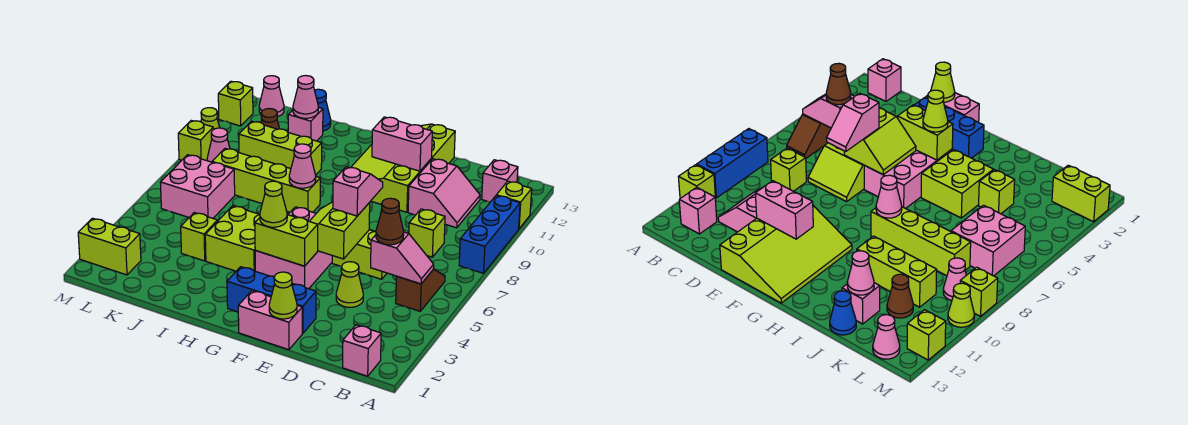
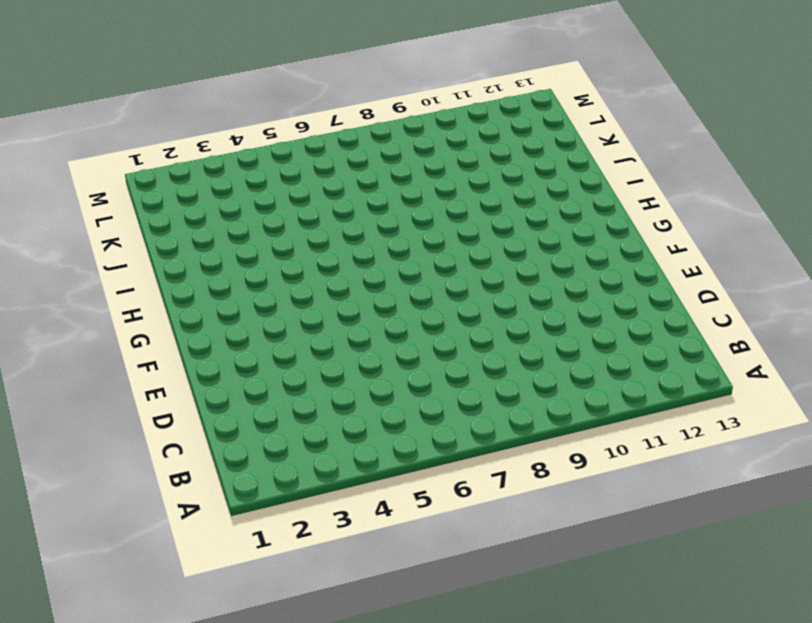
none -> blue brick A8:A10 level 1
none -> lime brick A11 level 1
none -> pink brick B1 level 1
none -> brown slope B5:B6 level 1 top 5

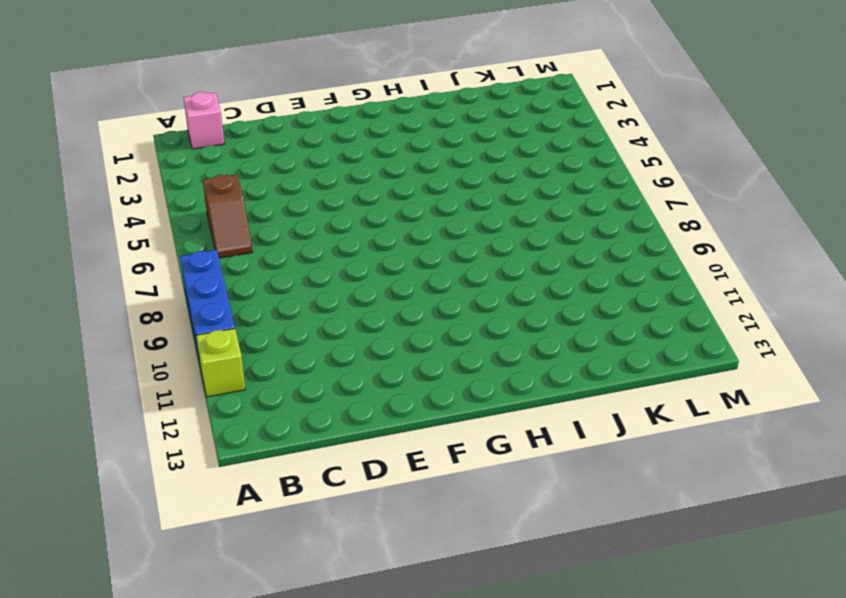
none -> pink brick B12 level 1
none -> lime brick C8 level 1
none -> pink slope C10:D11 level 1 top D
none -> lime cone D4 level 1

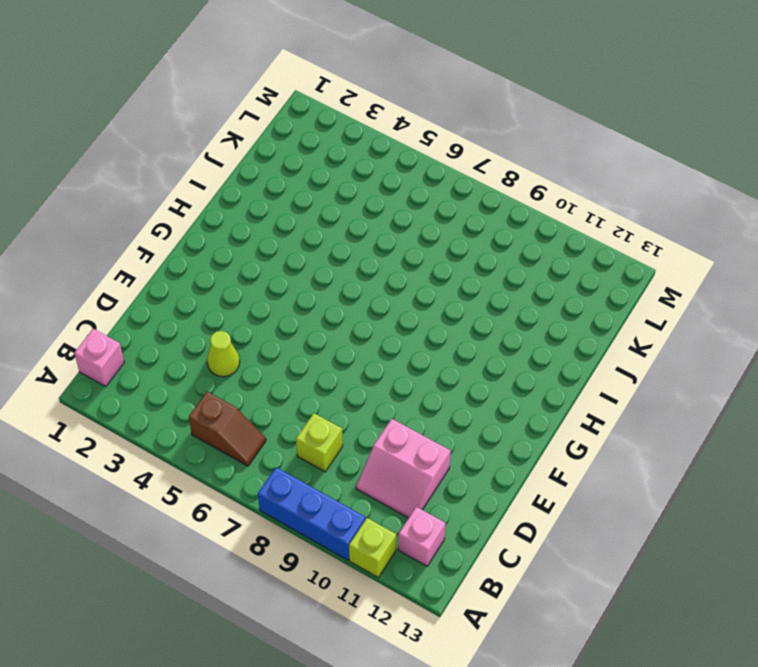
none -> lime slope D6:E7 level 1 top 6
none -> pink brick E1:F1 level 1
none -> blue brick E2:G2 level 1
none -> lime slope E10:G13 level 1 top E

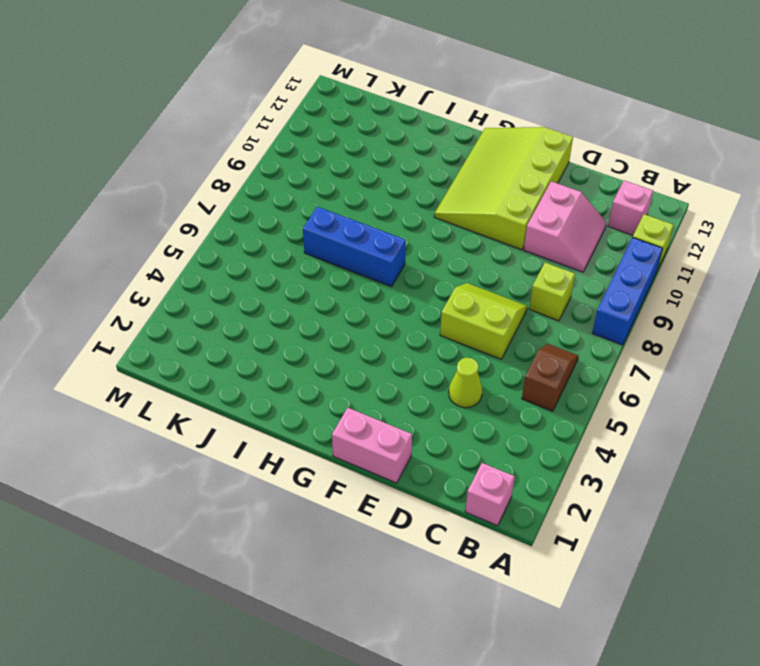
blue brick H7:J7 level 1 -> blue brick E2:G2 level 1
none -> pink brick F4:G6 level 1
none -> lime brick H4:I5 level 1
none -> lime brick H8:K8 level 1
none -> lime brick I10:K10 level 1

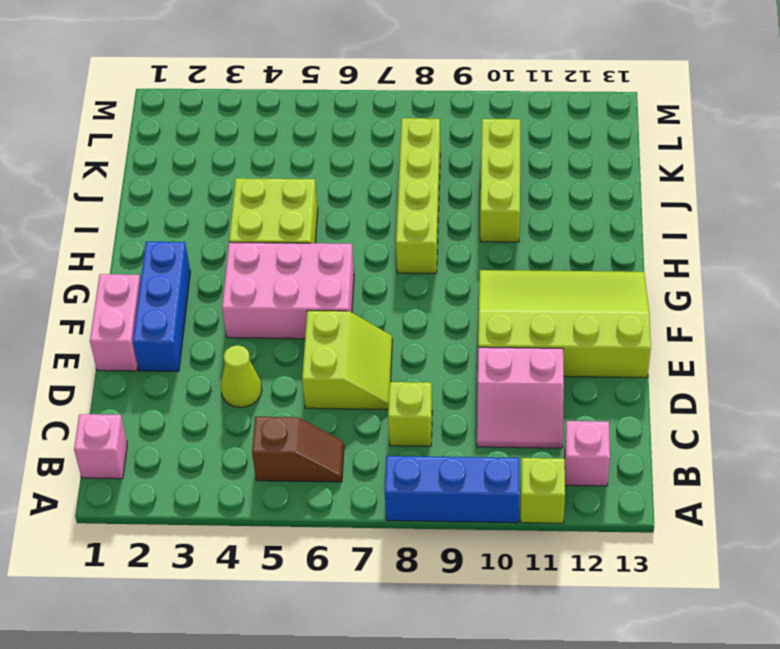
none -> lime brick J4 level 1
none -> pink brick J12 level 1
none -> blue cone J13 level 1
none -> pink brick K6:L7 level 1

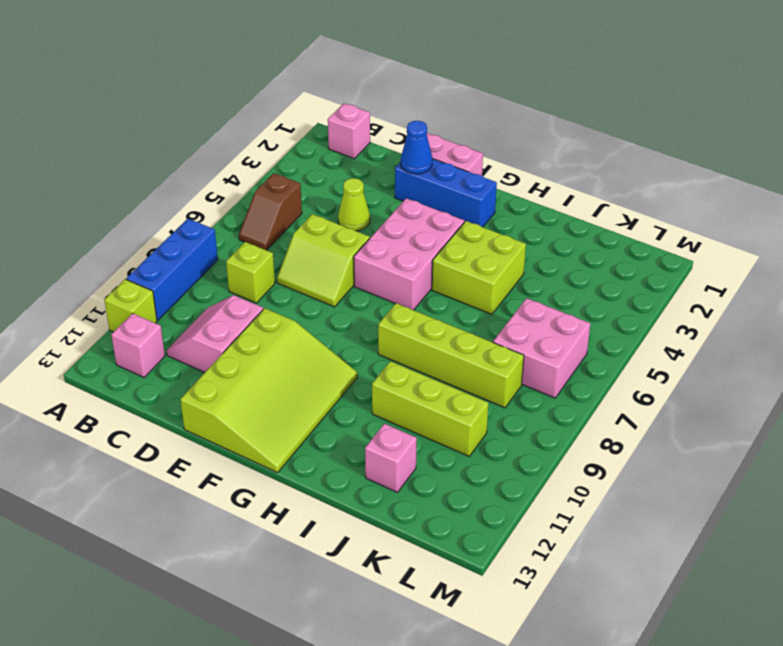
blue cone E2 level 2 -> blue cone J13 level 1
none -> lime brick J4 level 1
none -> brown cone K11 level 1
none -> lime brick L2:M2 level 1
none -> pink cone L9 level 1

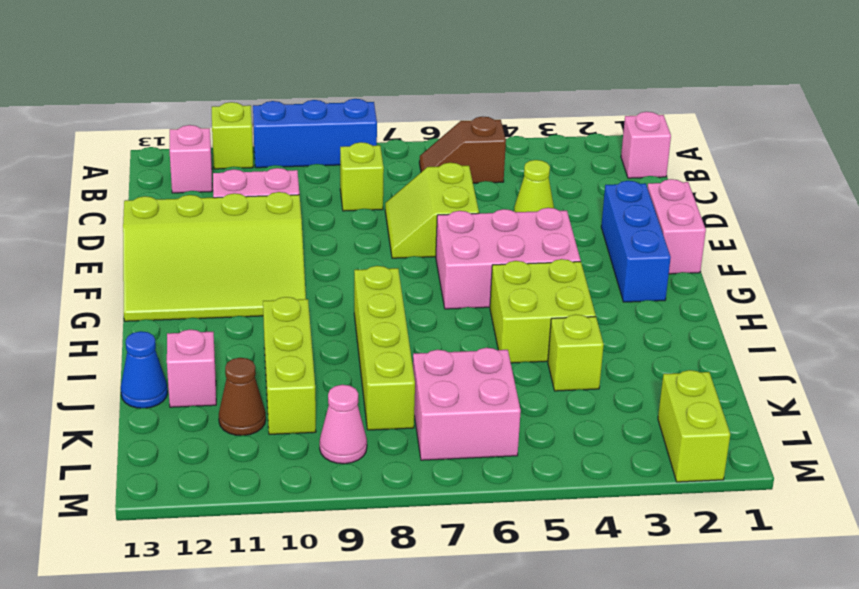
none -> pink cone L13 level 1
none -> lime brick M9 level 1
none -> lime cone M10 level 1
none -> lime brick M12 level 1

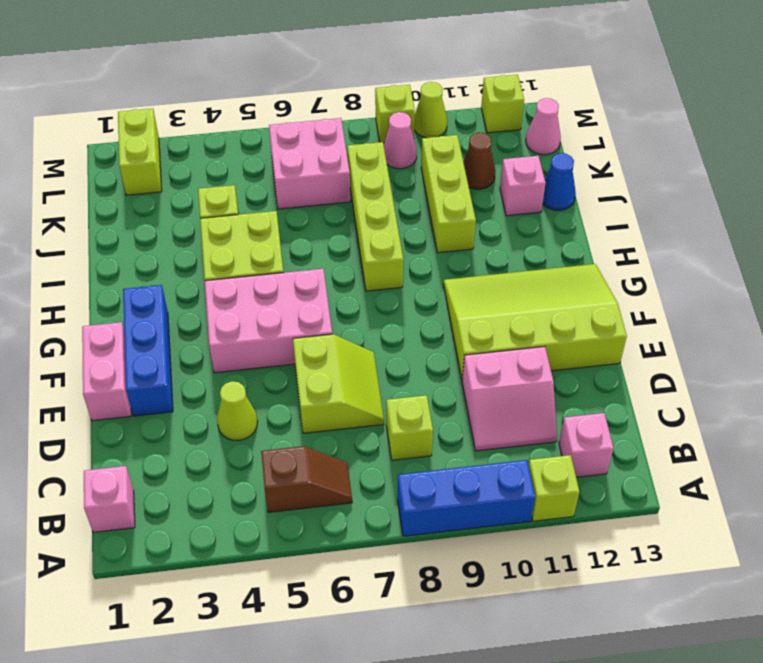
none -> pink slope B5:C5 level 2 top C
none -> lime cone E1 level 2
none -> lime slope E5:F6 level 2 top E
none -> pink brick E11:F11 level 2

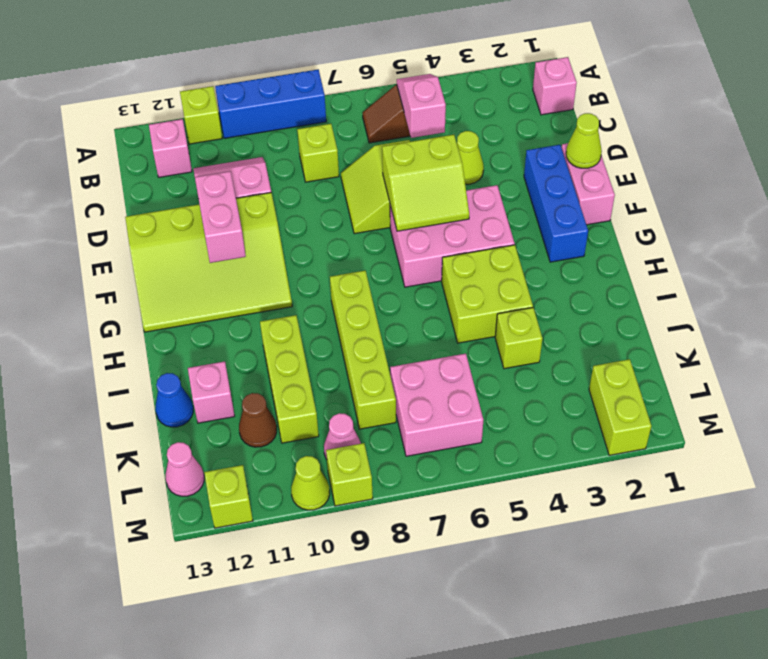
none -> lime brick F4:G4 level 2
none -> pink cone H8 level 2
none -> pink cone J12 level 2
none -> brown cone C5 level 3

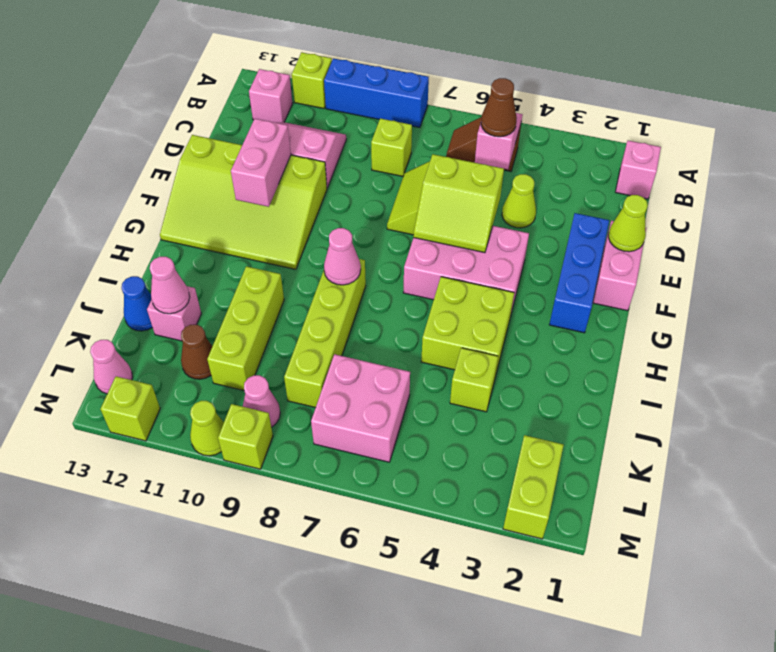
none -> lime brick F4:G4 level 2
none -> pink slope E6:E7 level 3 top 6
none -> lime cone G4 level 3

